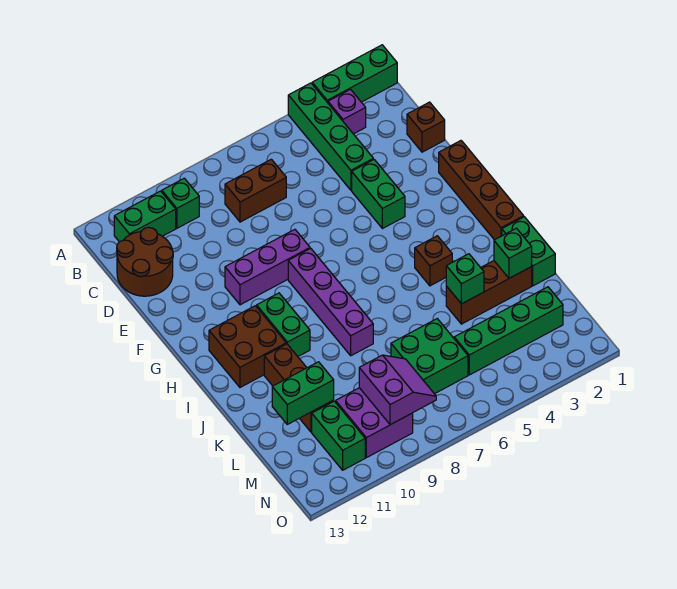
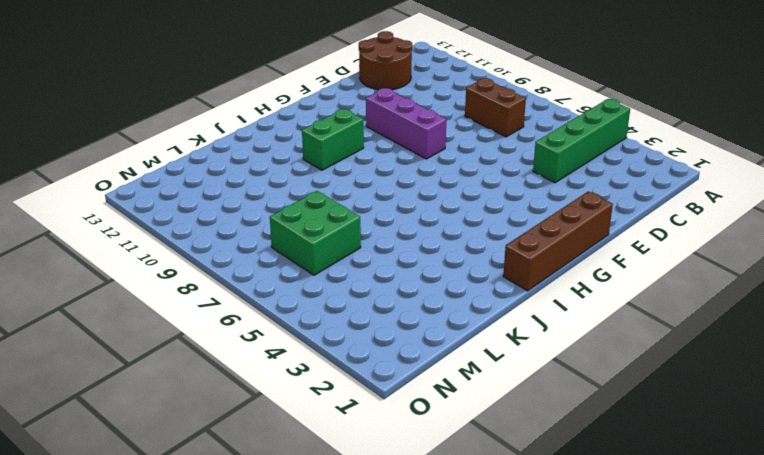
none -> green brick A1:A3 level 1
none -> purple brick B3 level 1
none -> green brick B10 level 1

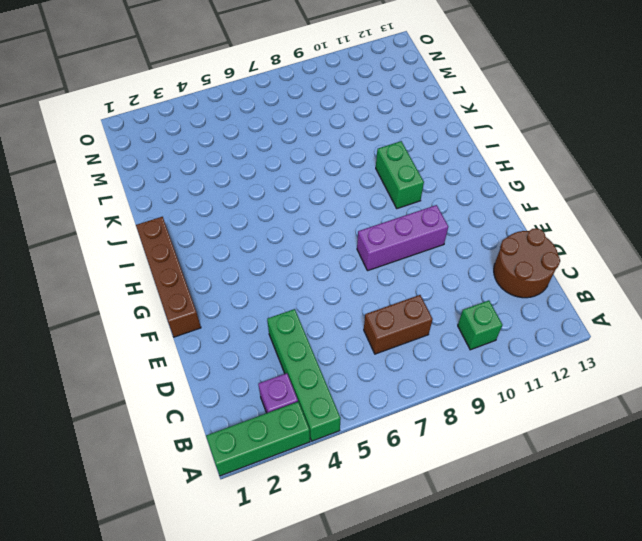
none -> green brick B11:B12 level 1
none -> brown brick D1 level 1
none -> green brick E4:F4 level 1

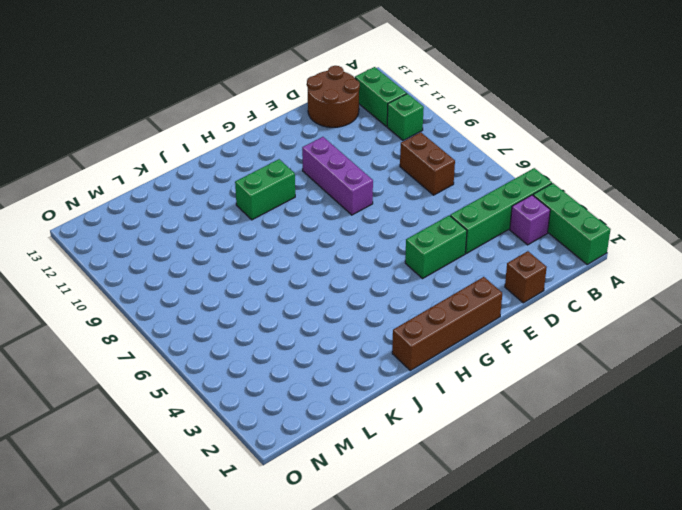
none -> purple brick G8:J8 level 1
none -> brown brick H11:I12 level 1
none -> brown brick I4 level 1

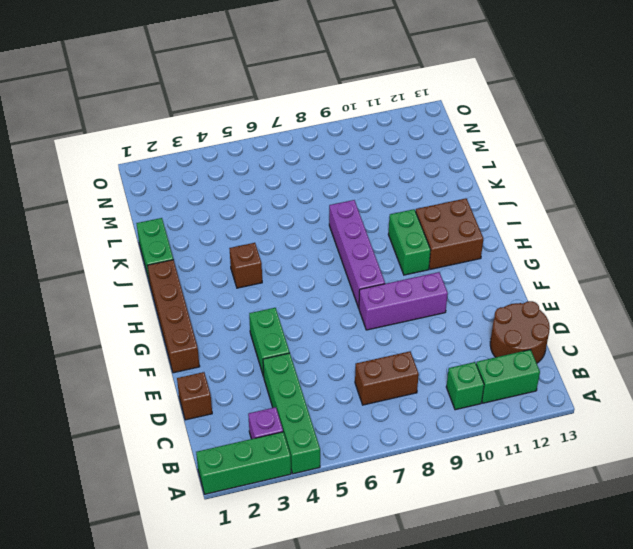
none -> brown brick J11:L11 level 1
none -> brown brick K2:K4 level 1
none -> green brick L6:M7 level 1

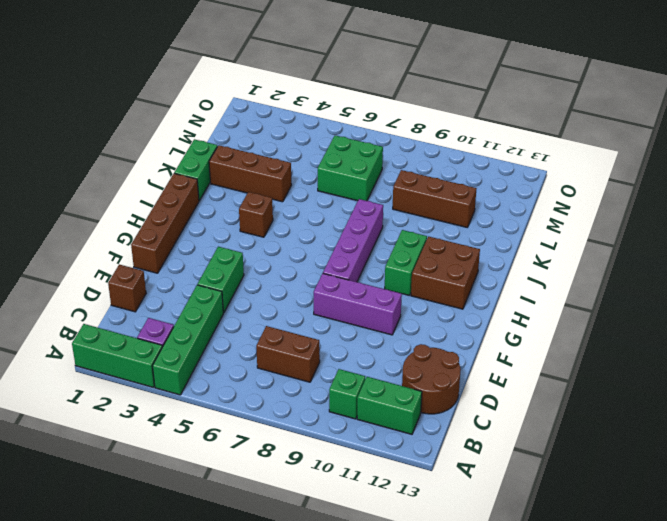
brown brick L9:L11 level 1 -> brown brick J11:L11 level 1
none -> green brick M2:M5 level 1
none -> purple brick M9:N10 level 1
none -> green brick M11:N11 level 1

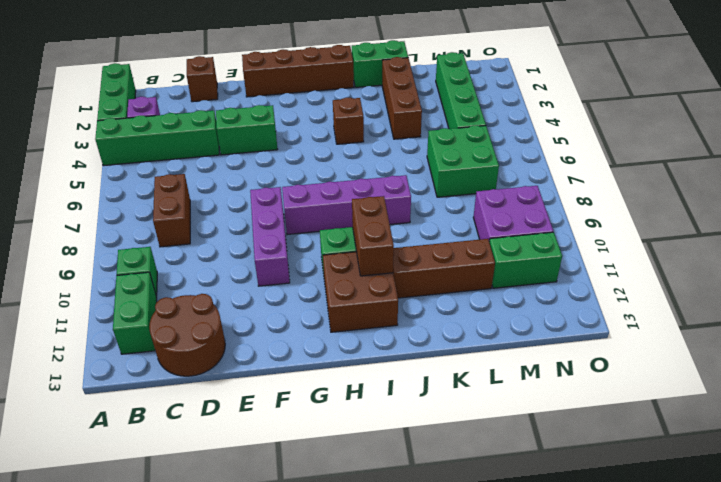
brown brick I10:I11 level 2 -> none
none -> green brick K2 level 2
none -> green brick K4 level 2
none -> green brick L11:L12 level 2

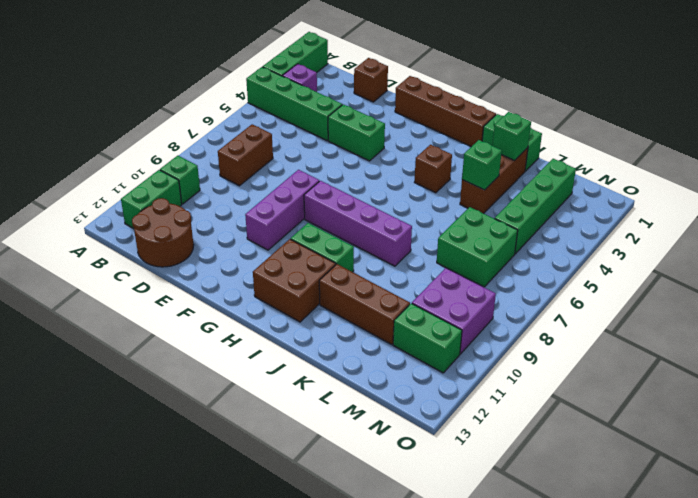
none -> green brick L11:L12 level 2
none -> purple slope M8:N9 level 2 top 9

